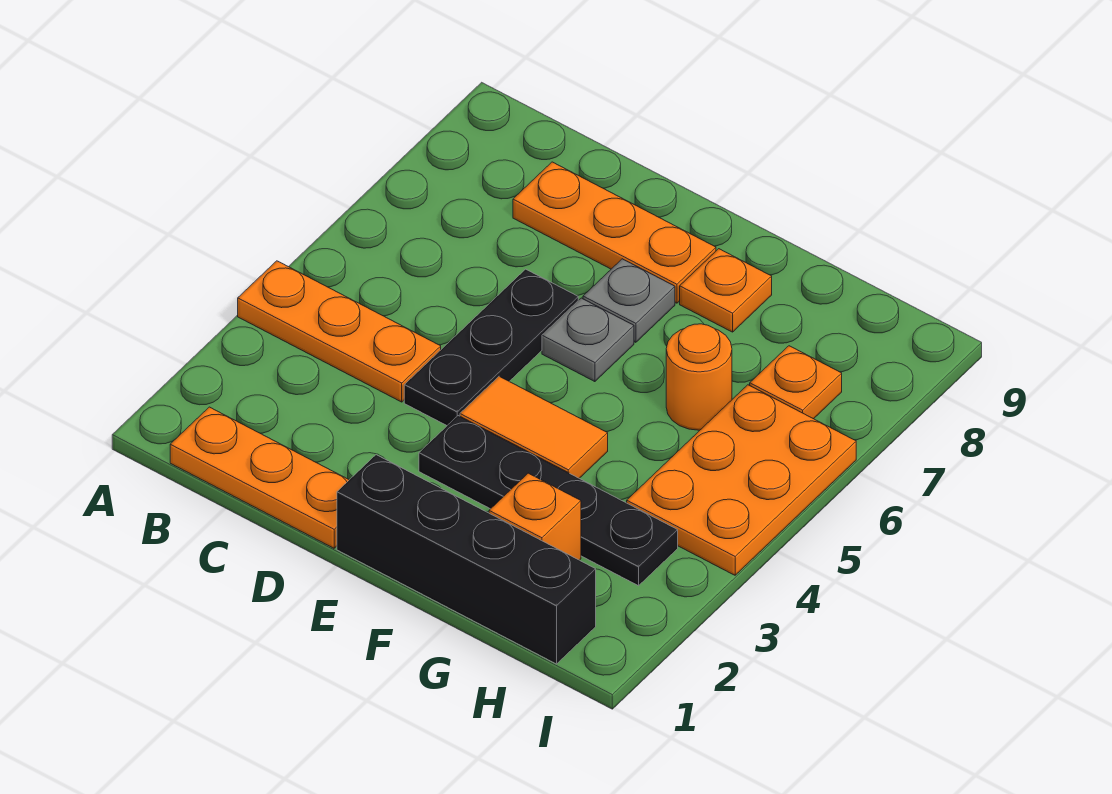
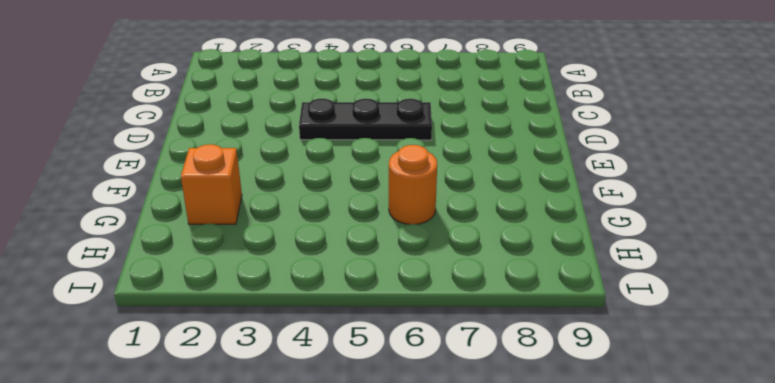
none -> orange plate A4:C4 level 1
none -> orange plate B1:D1 level 1
none -> orange plate C8:E8 level 1

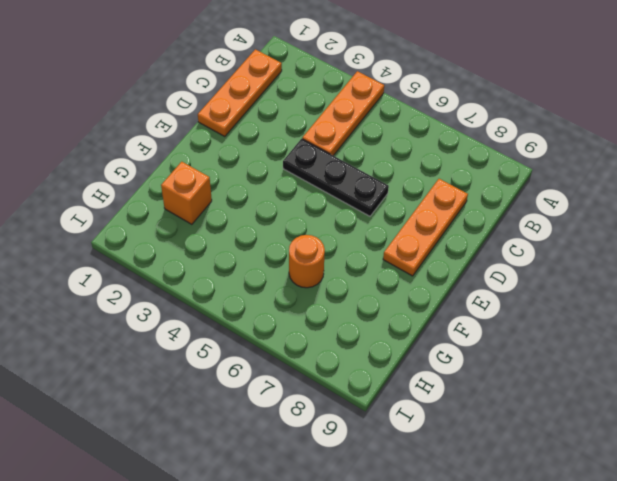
none -> black brick E1:H1 level 1
none -> black plate E3:H3 level 1
none -> orange tile E4:F4 level 1

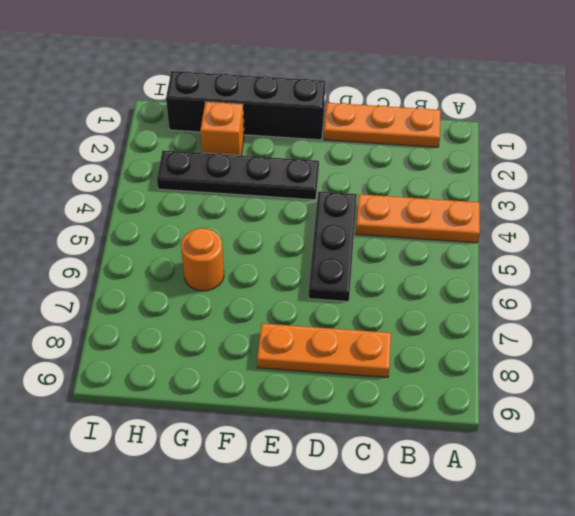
none -> orange tile E4:F4 level 1
none -> grey plate E6 level 1
none -> grey plate E7 level 1

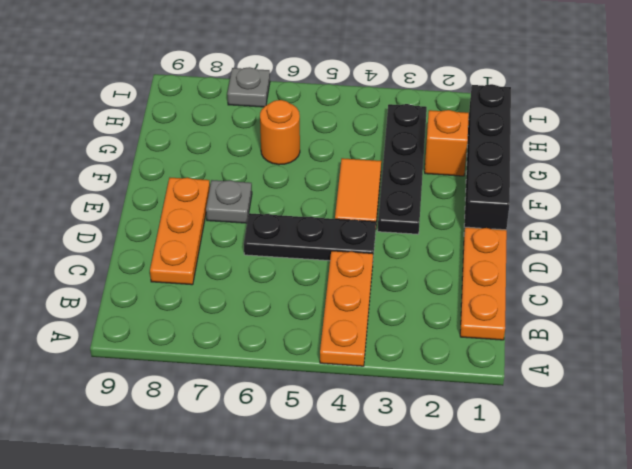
grey plate I7 level 1 -> grey plate E6 level 1
none -> orange plate F8 level 1
none -> orange plate H4:I6 level 1
none -> orange plate H7 level 1

